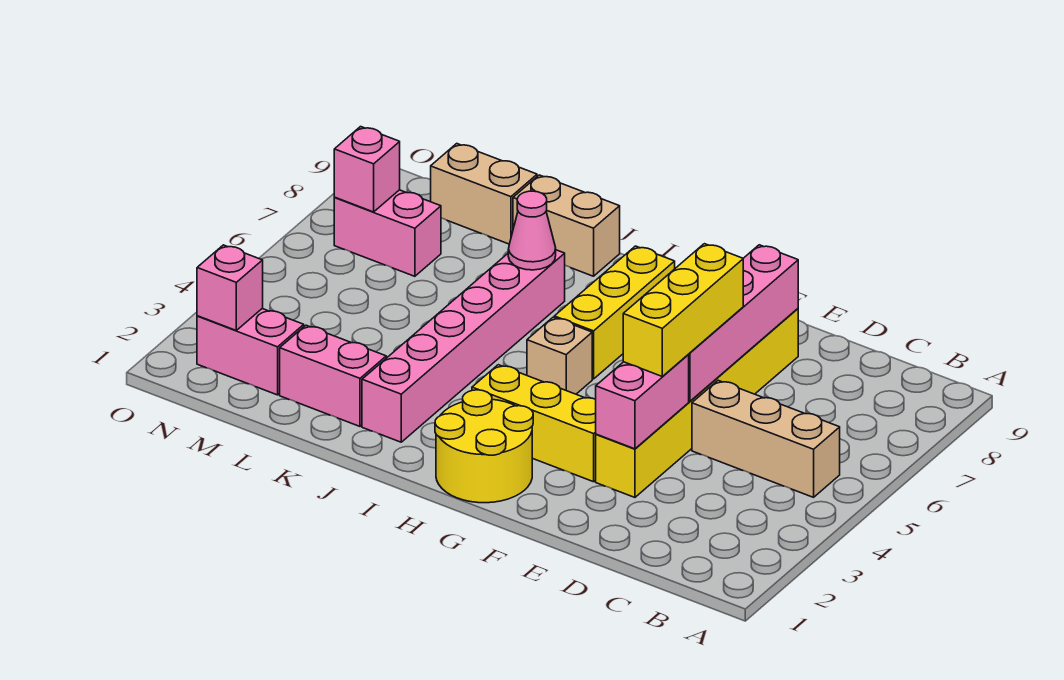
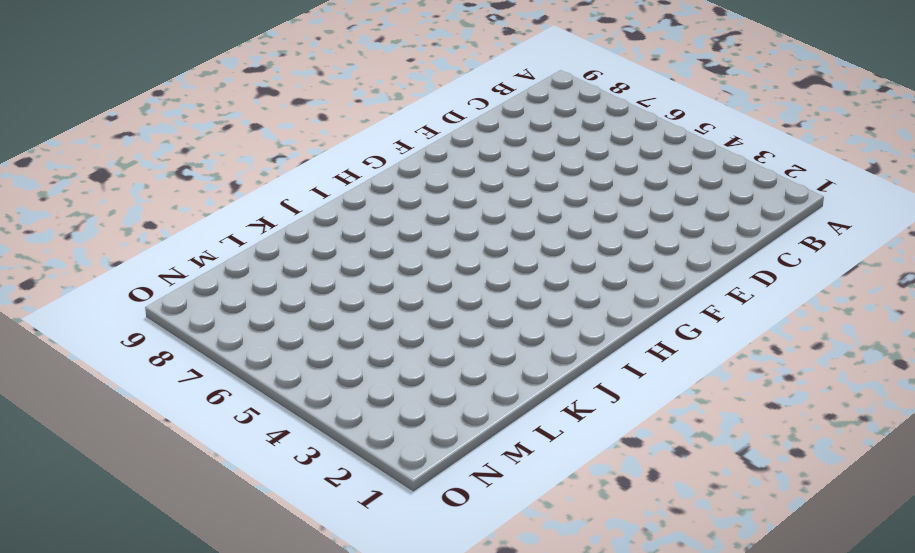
none -> tan brick B5:D5 level 1
none -> yellow brick E3:E8 level 1
none -> yellow brick F3:H3 level 1

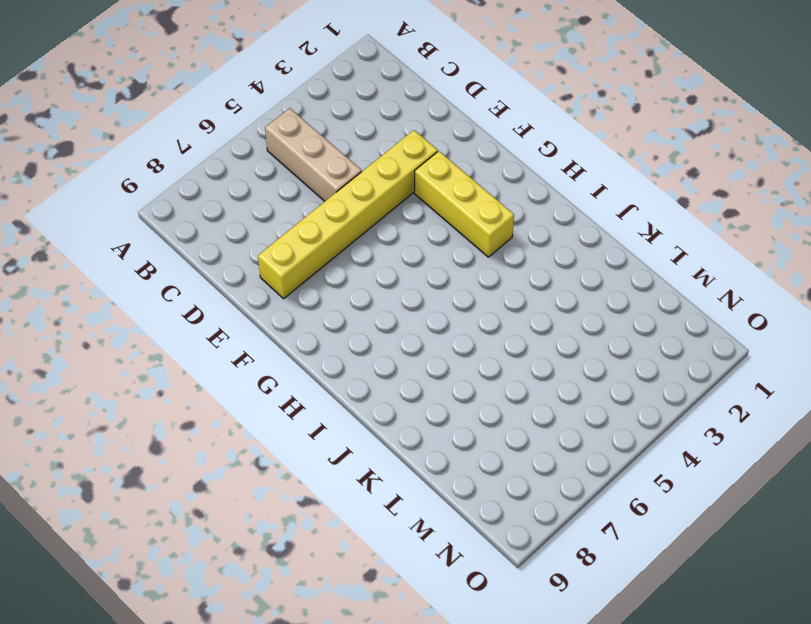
none -> yellow round brick G1:H2 level 1
none -> tan brick H5 level 1
none -> yellow brick H6:H8 level 1

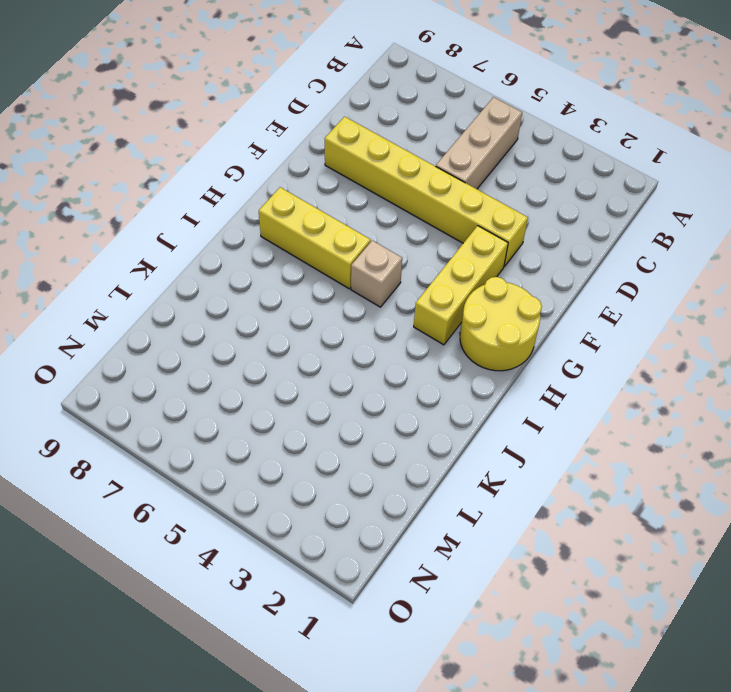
none -> pink brick J2:J7 level 1
none -> tan brick J9:K9 level 1
none -> pink brick K2:L2 level 1

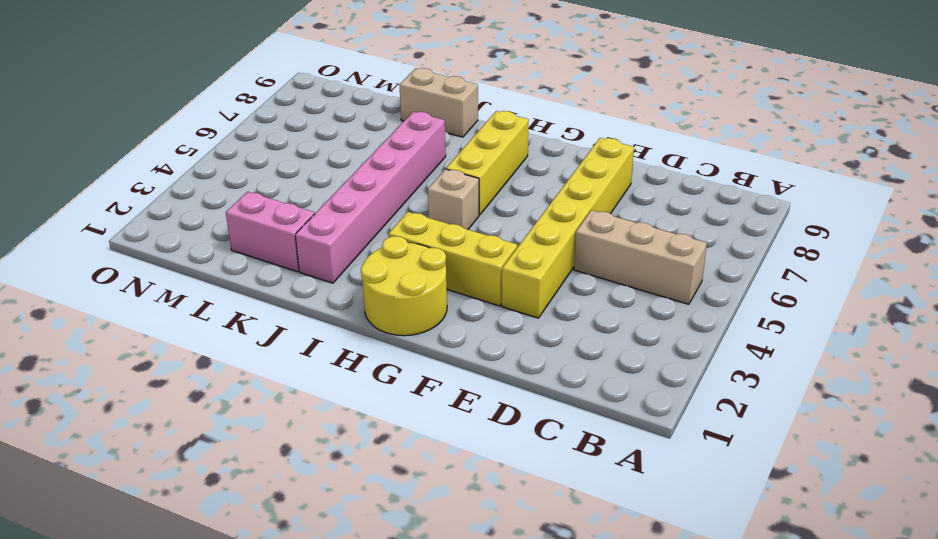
none -> tan brick L9:M9 level 1
none -> pink brick M2:N2 level 1
none -> pink brick M7:N7 level 1

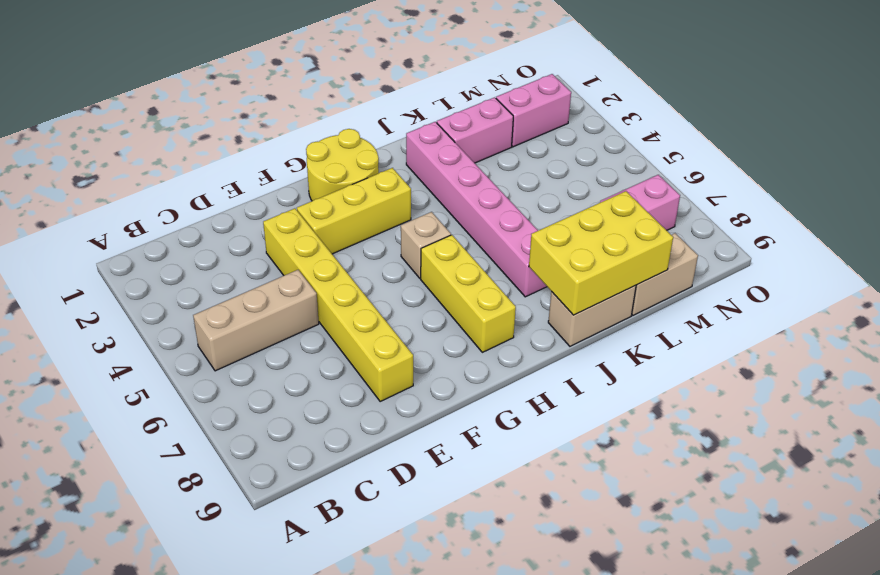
yellow brick J8:L9 level 2 -> none
none -> pink brick E3:E4 level 2
none -> pink brick E5:E8 level 2
none -> pink cone J7 level 2

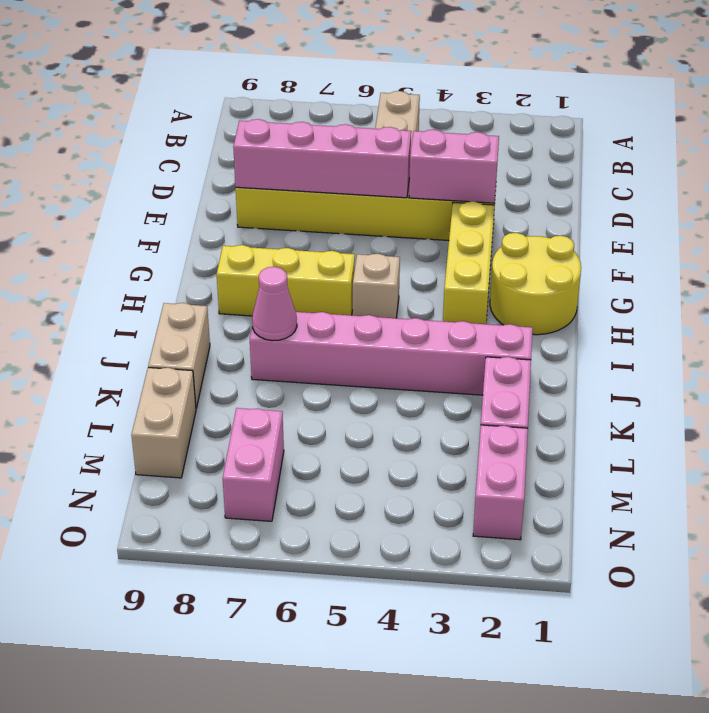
none -> pink brick N2 level 2
none -> pink brick N7 level 2
none -> yellow brick E4:E6 level 3

